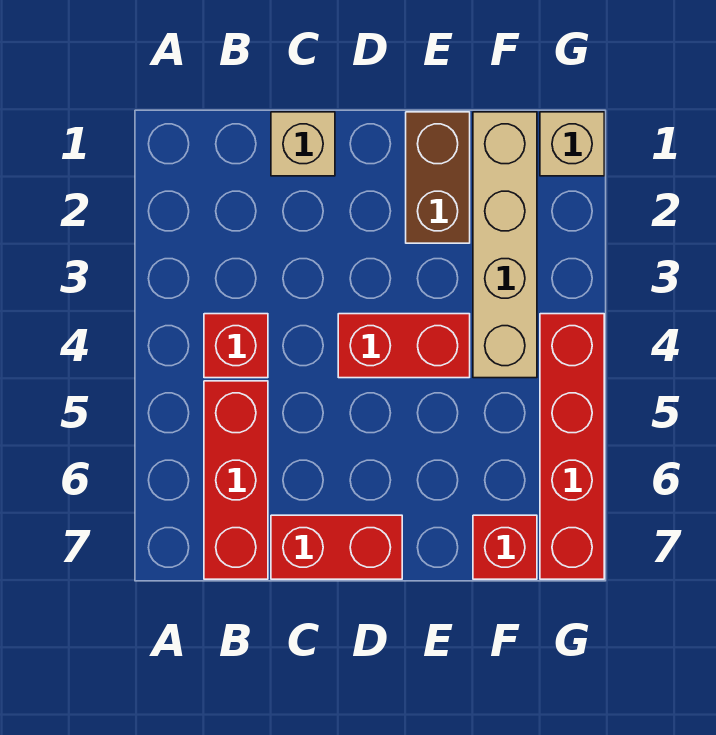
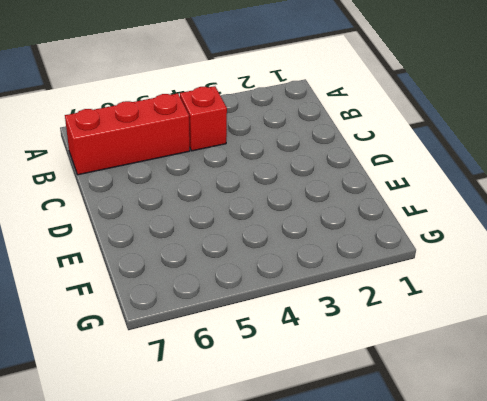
none -> tan brick C1 level 1
none -> red brick C7:D7 level 1

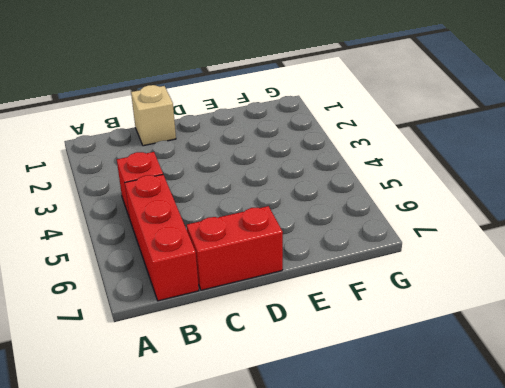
none -> red brick D4:E4 level 1
none -> brown brick E1:E2 level 1

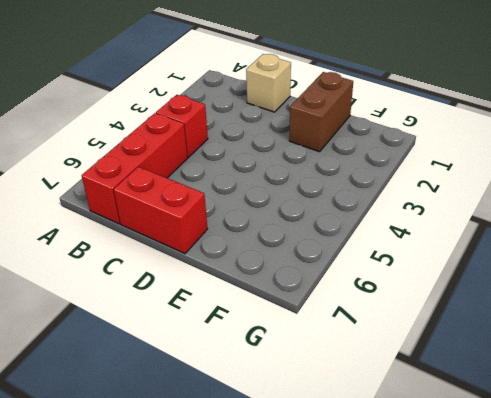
none -> red brick D4:E4 level 1
none -> tan brick F1:F4 level 1

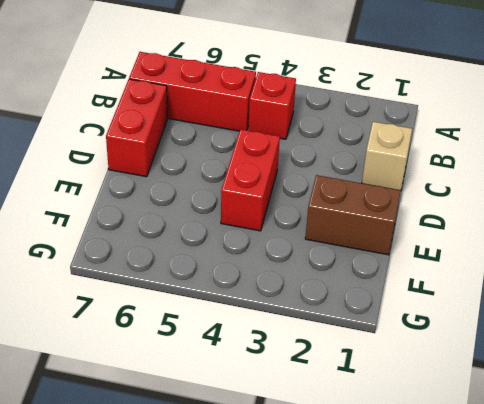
none -> tan brick F1:F4 level 1
none -> red brick F7 level 1

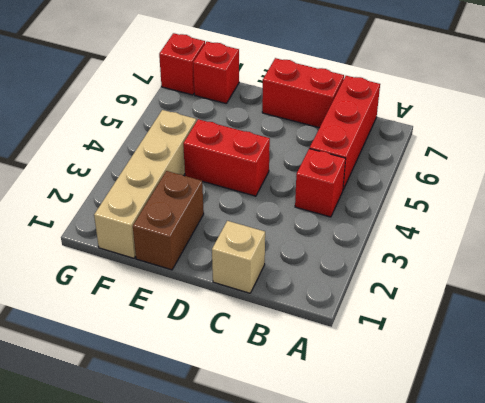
red brick G7 level 1 -> red brick G4:G7 level 1
none -> tan brick G1 level 1

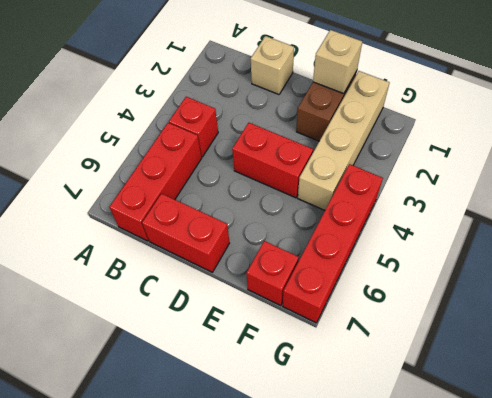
tan brick E1 level 2 -> tan brick G1 level 1

